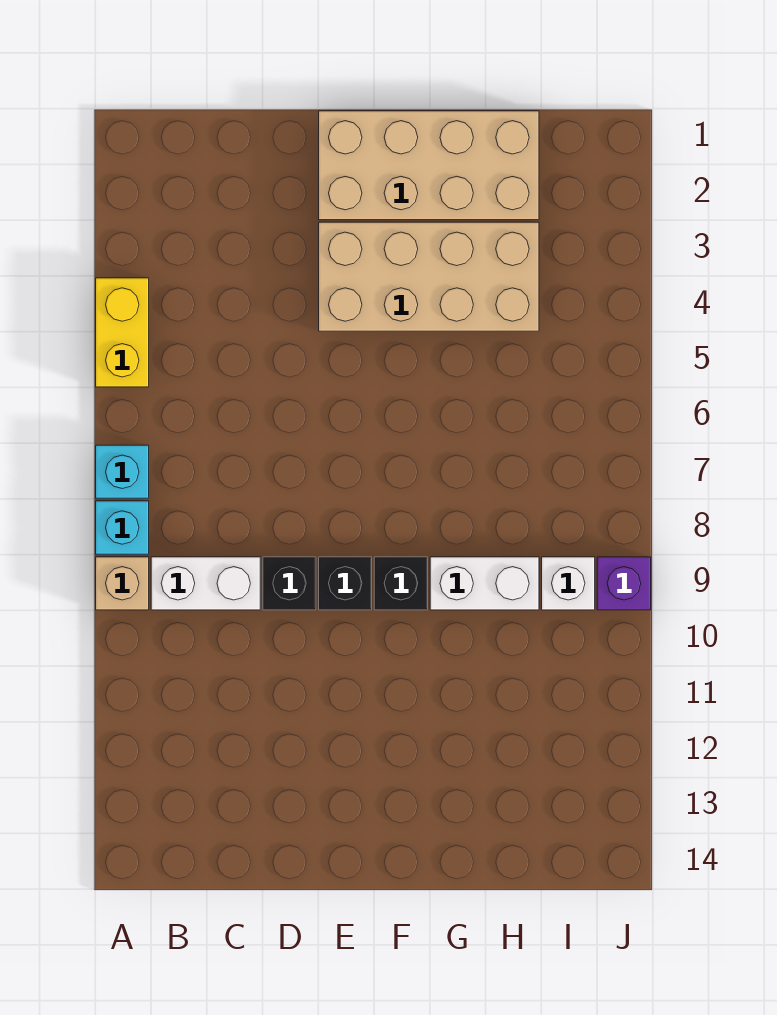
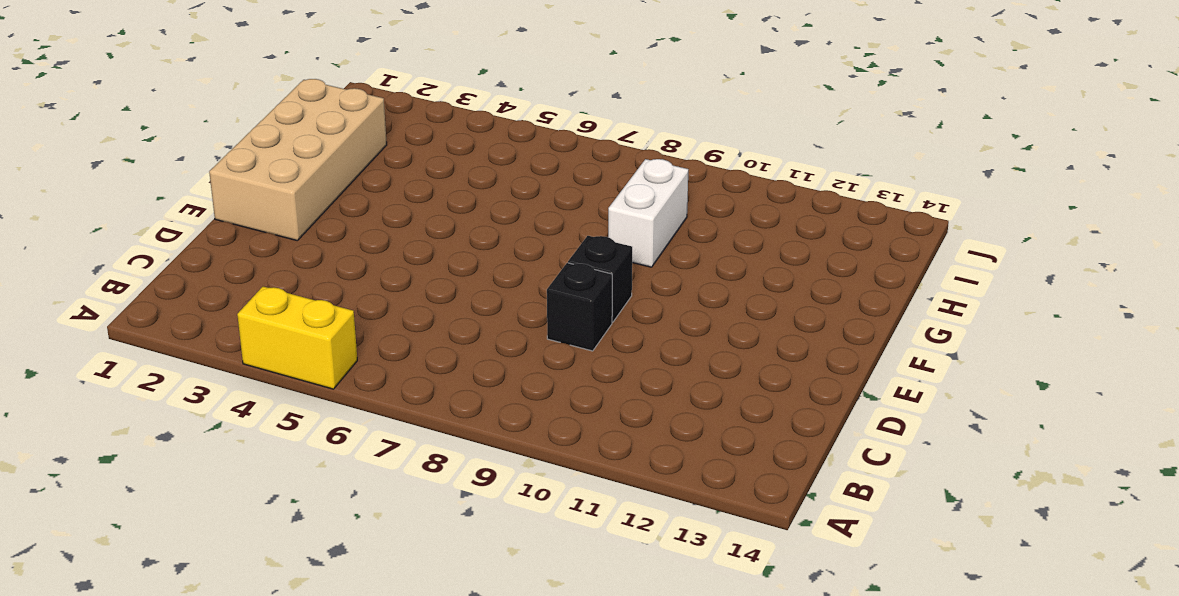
none -> cyan brick A7 level 1
none -> cyan brick A8 level 1
none -> tan brick A9 level 1

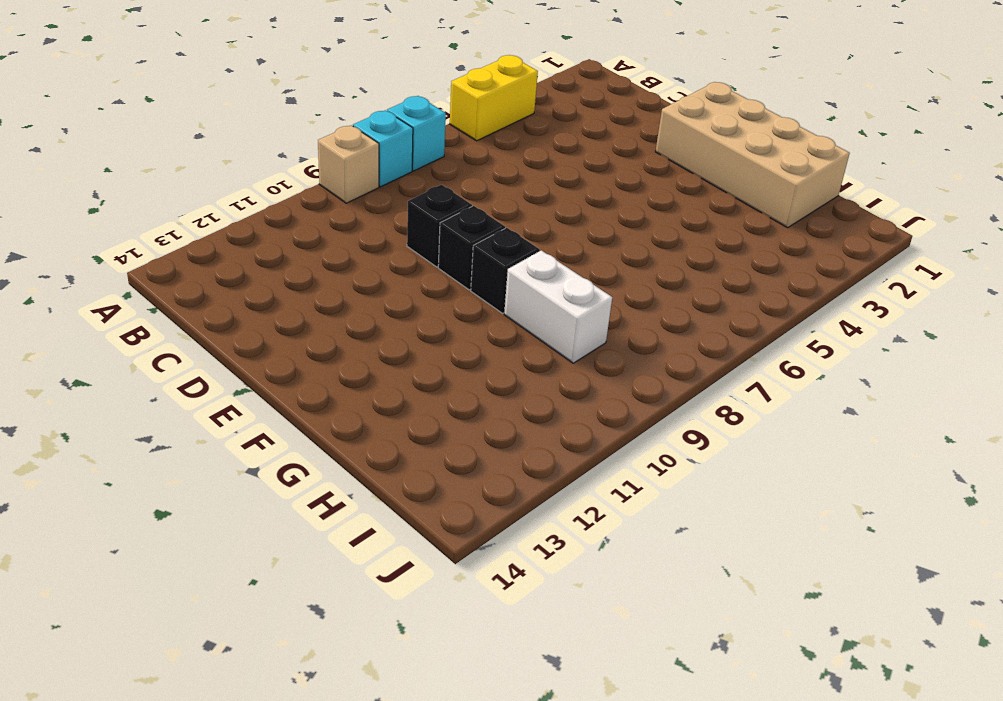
none -> white brick B9:C9 level 1
none -> tan brick E3:H4 level 1
none -> white brick I9 level 1

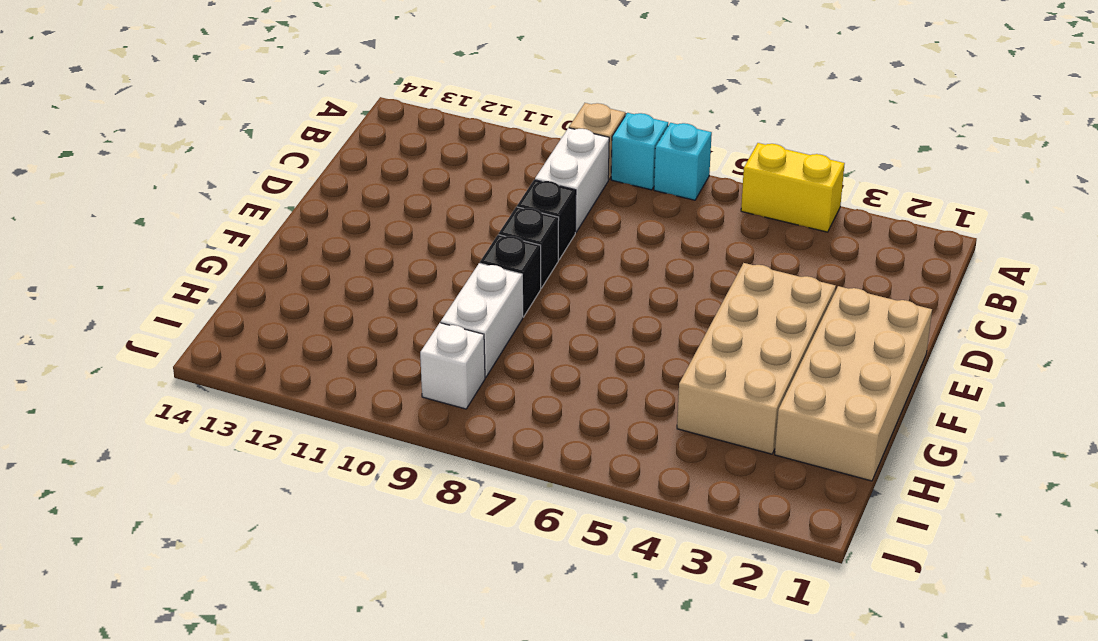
none -> purple brick J9 level 1

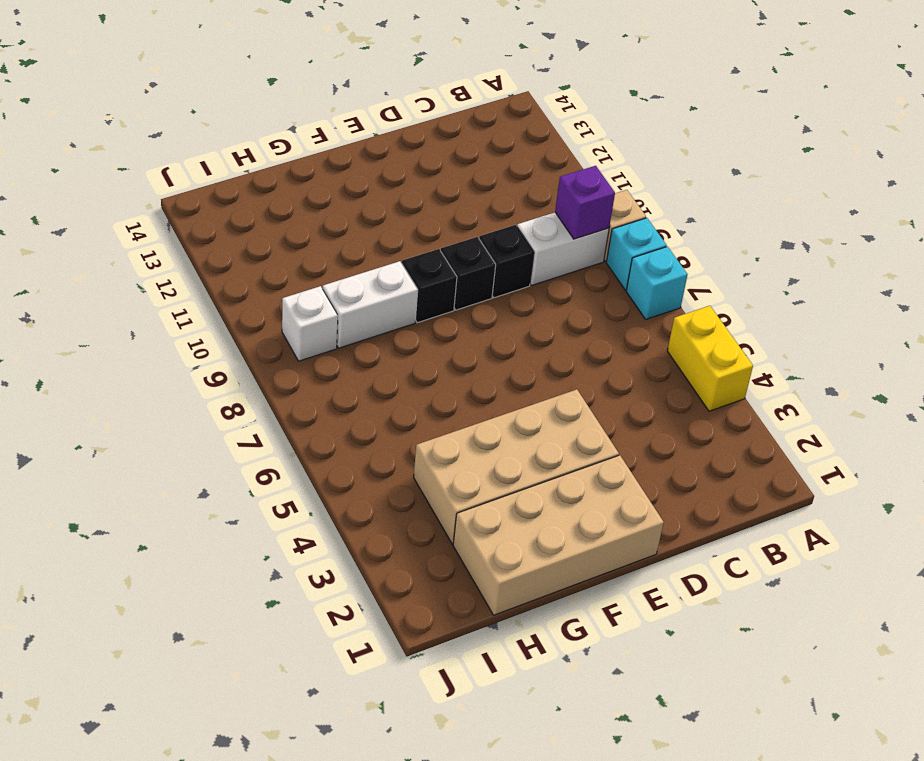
purple brick B9 level 2 -> purple brick J9 level 1

